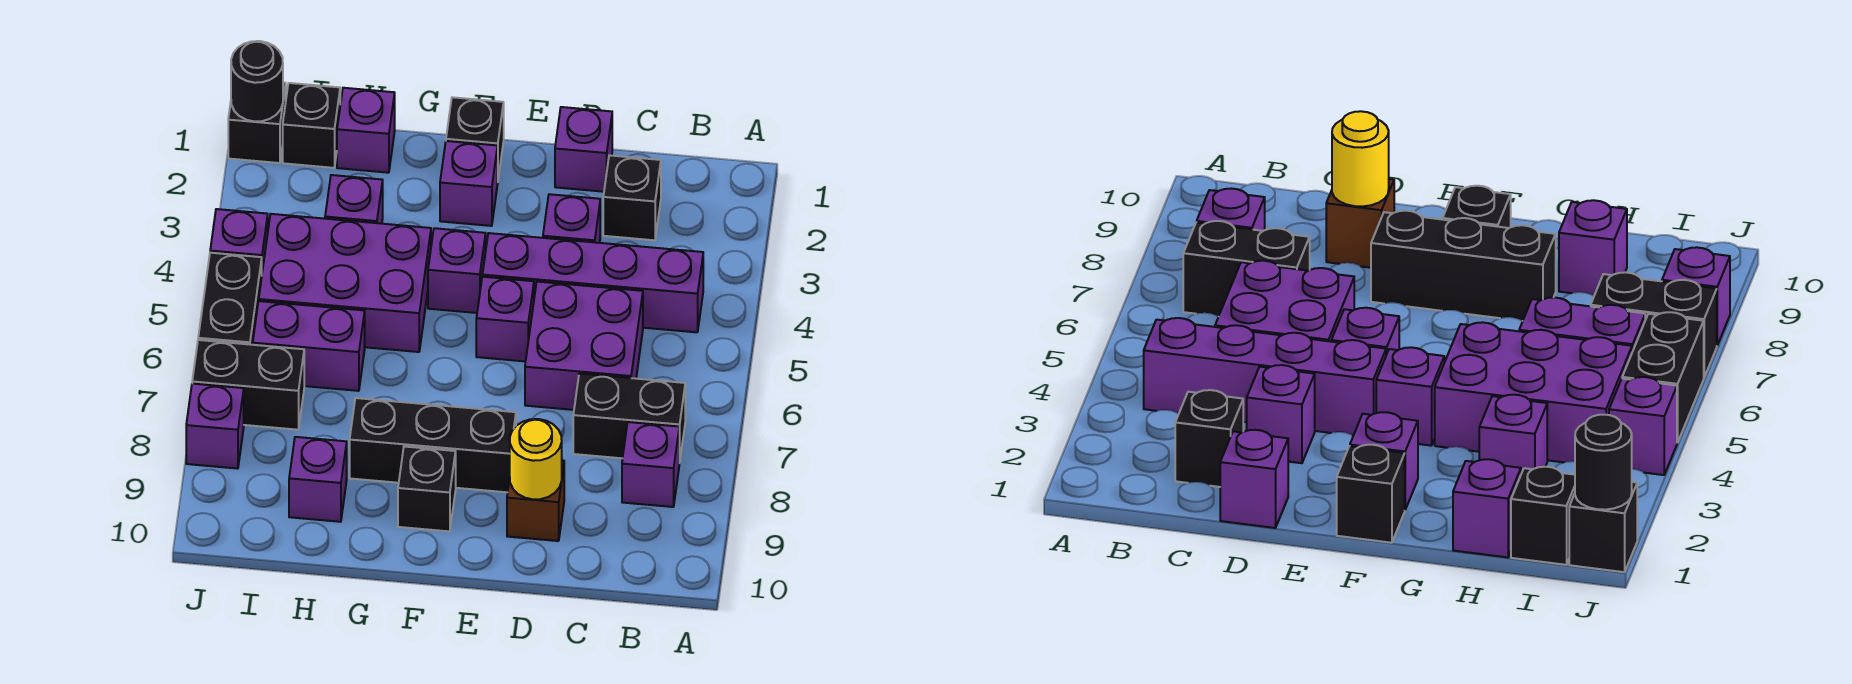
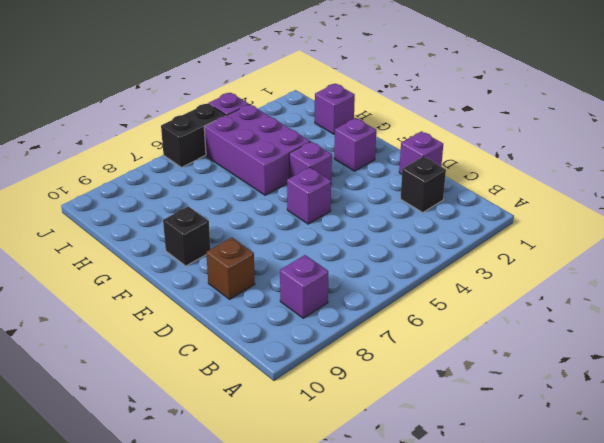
none -> purple brick B4:E4 level 1
none -> black brick B7:C7 level 1
none -> purple brick C5:D6 level 1

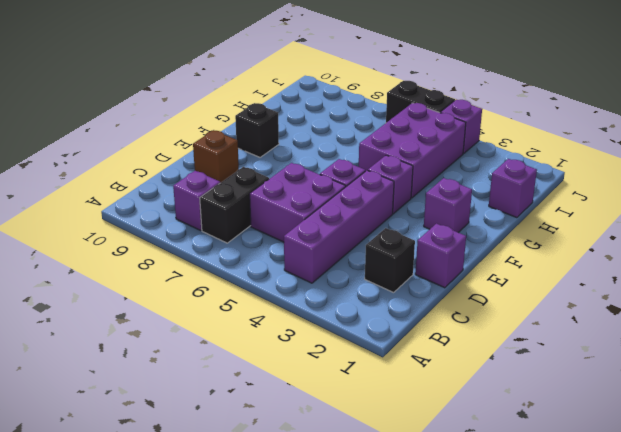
none -> purple brick D3 level 1
none -> black brick E8:G8 level 1
none -> black brick F1 level 1

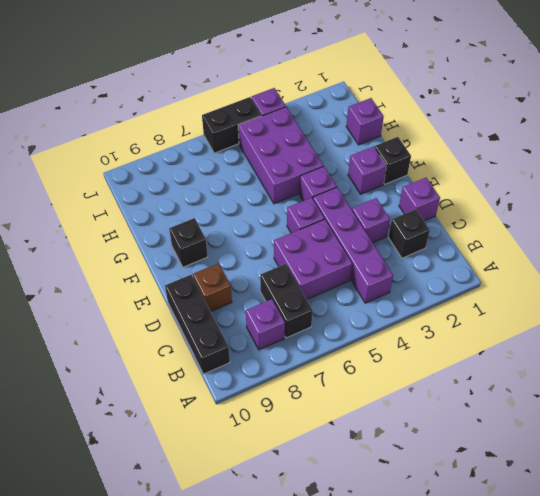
black brick B10:D10 level 1 -> black brick E8:G8 level 1
none -> purple brick H3 level 1
none -> purple brick H6:I6 level 1
none -> purple brick H9 level 1

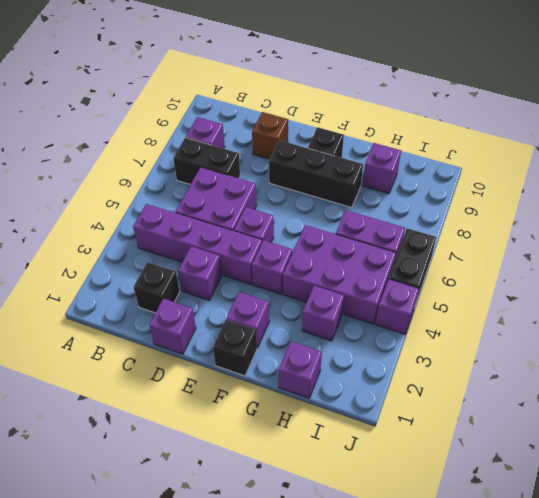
none -> black brick I1 level 1
none -> black brick I7:J7 level 1
none -> black brick J1 level 1

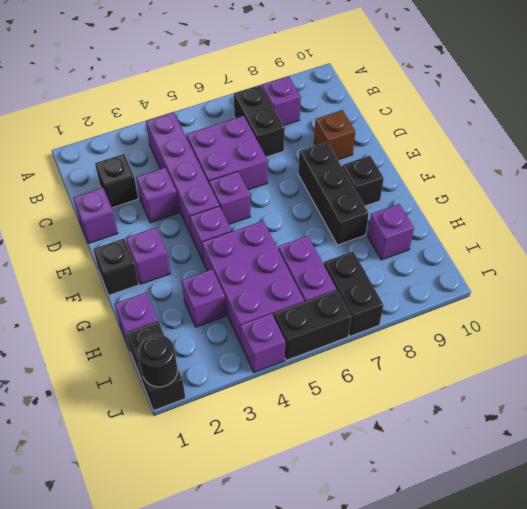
none -> purple brick J8 level 1
none -> yellow round brick D9 level 2

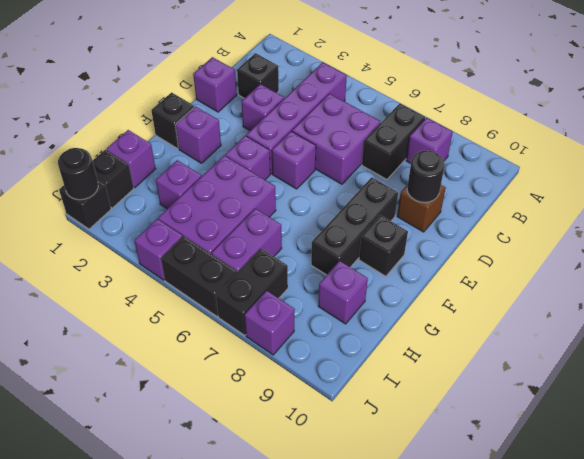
black round brick D9 level 2 -> yellow round brick D9 level 2

